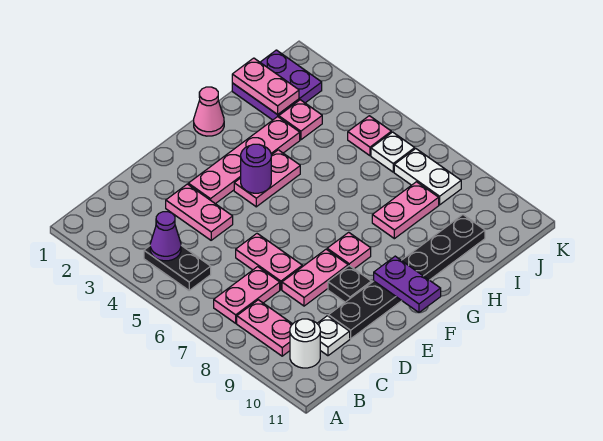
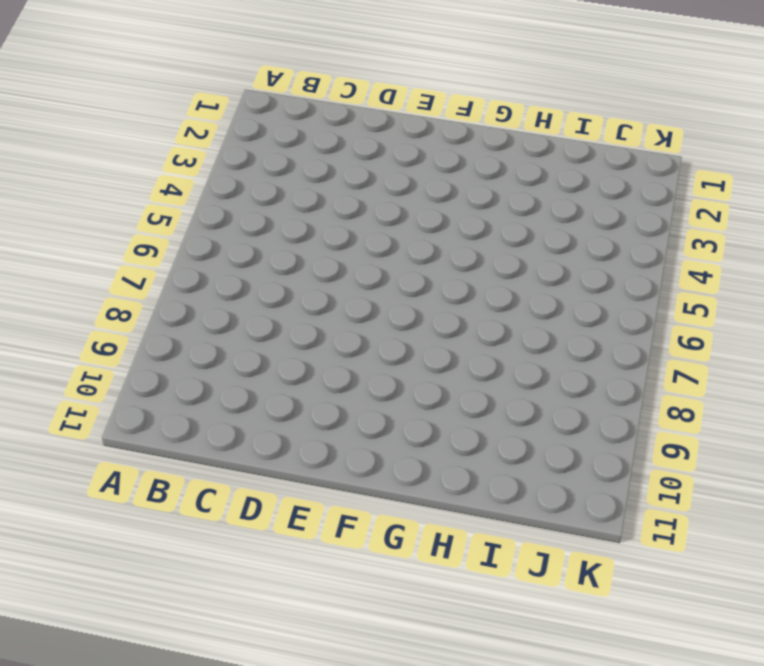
none -> black plate B4:B5 level 1
none -> pink plate B7:C7 level 1
none -> pink plate B8:B9 level 1

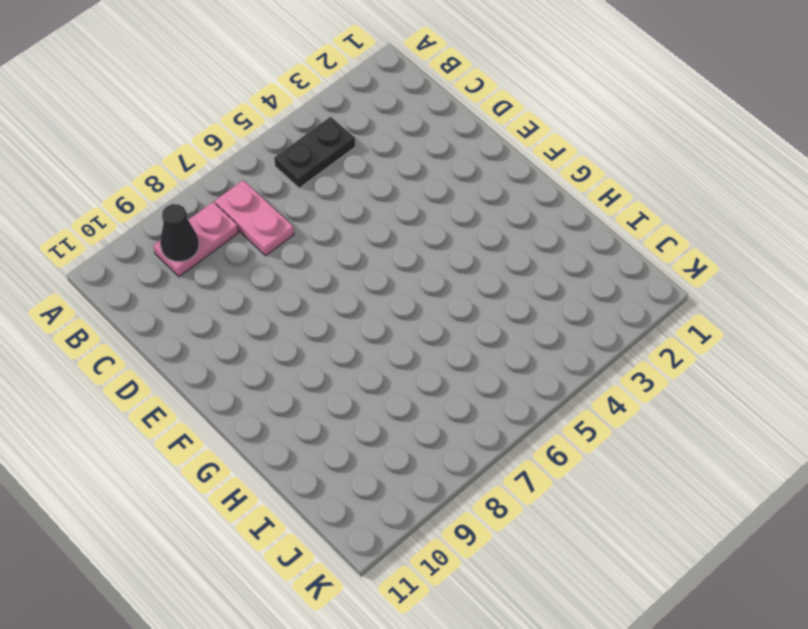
black cone B9 level 2 -> none
none -> white round brick B10 level 1
none -> white plate C10 level 1
none -> pink plate D3:D4 level 1

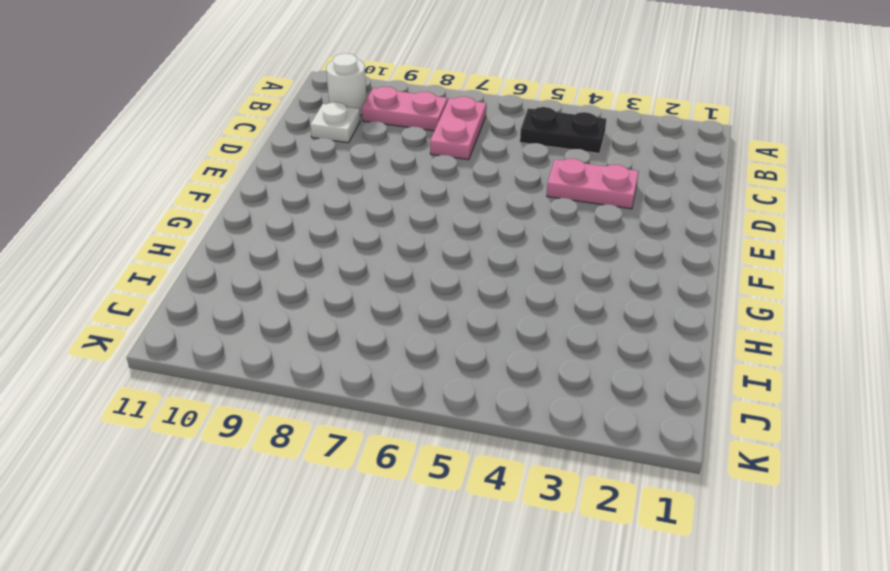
none -> pink plate D6:D7 level 1
none -> pink plate D8:E8 level 1
none -> black plate D10:I10 level 1

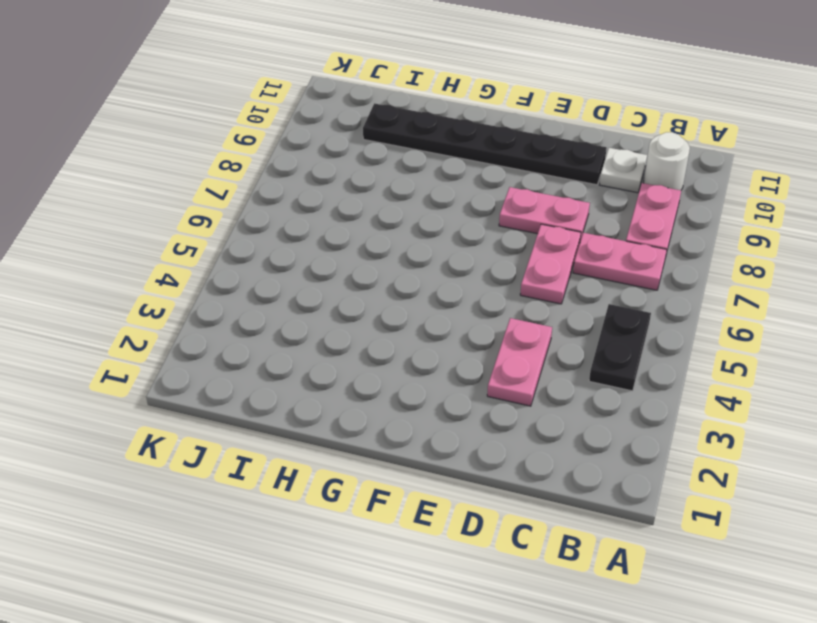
none -> pink plate E3:H3 level 1
none -> black plate E9 level 1
none -> pink plate F4:G4 level 1

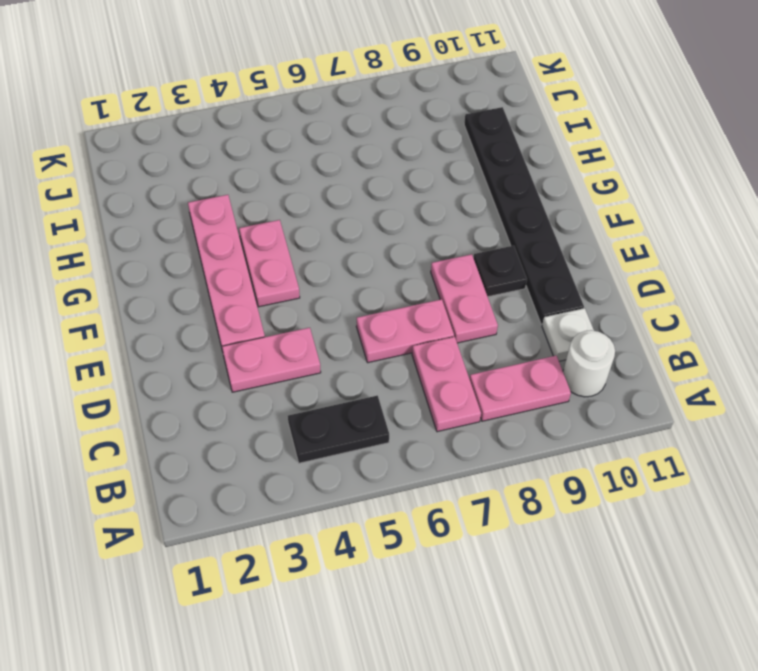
none -> pink plate F8 level 1
none -> pink cone G1 level 1
none -> pink plate H8:I8 level 1

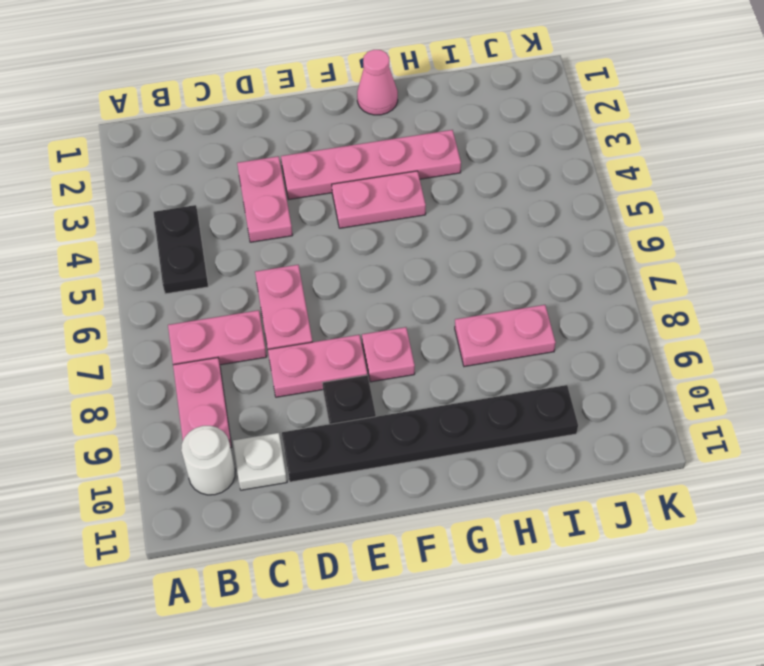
none -> purple plate I1:J2 level 1
none -> pink plate I3 level 1
none -> pink plate J5 level 1

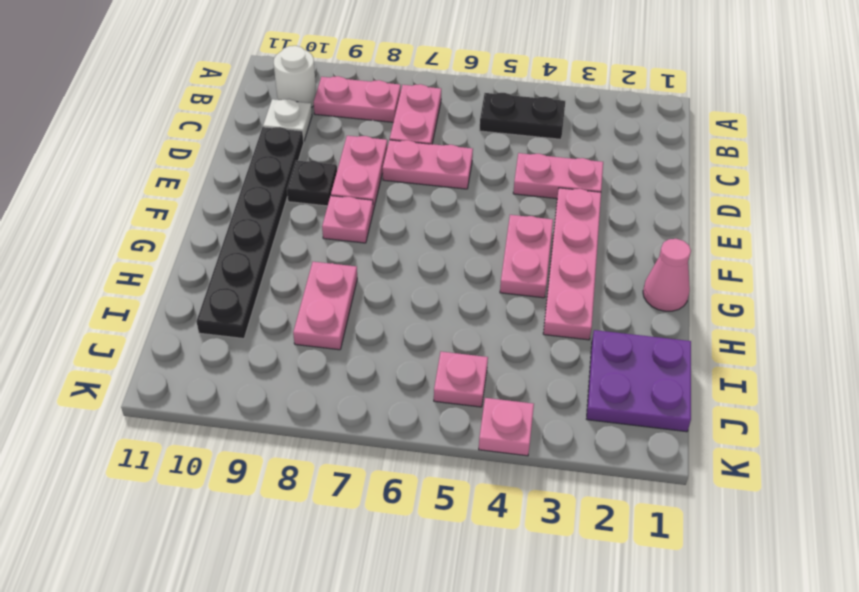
pink plate K4 level 1 -> pink plate I3 level 1
none -> white plate J6 level 1
none -> white plate J7:J8 level 1
none -> purple cone B4 level 2

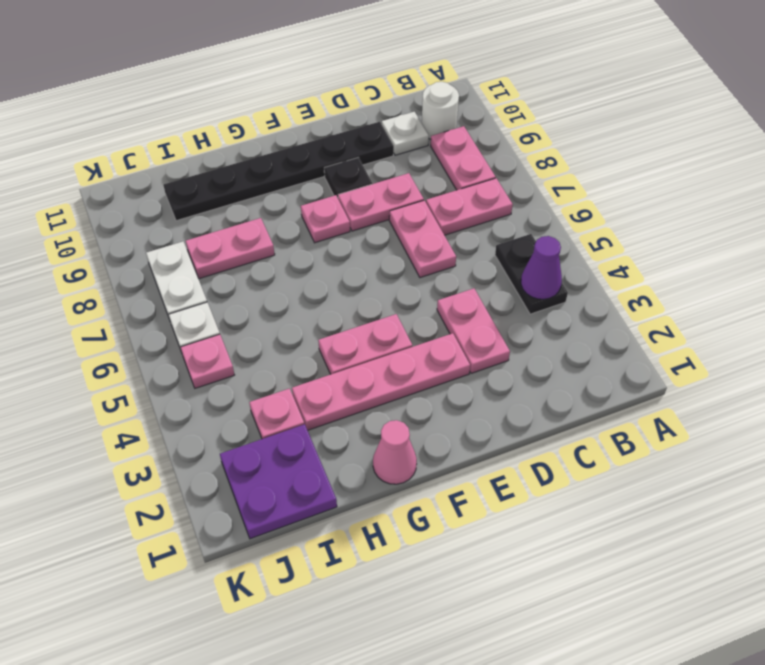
none -> purple round brick F4 level 2
none -> purple plate F10:F11 level 2
none -> pink plate I1:I2 level 2

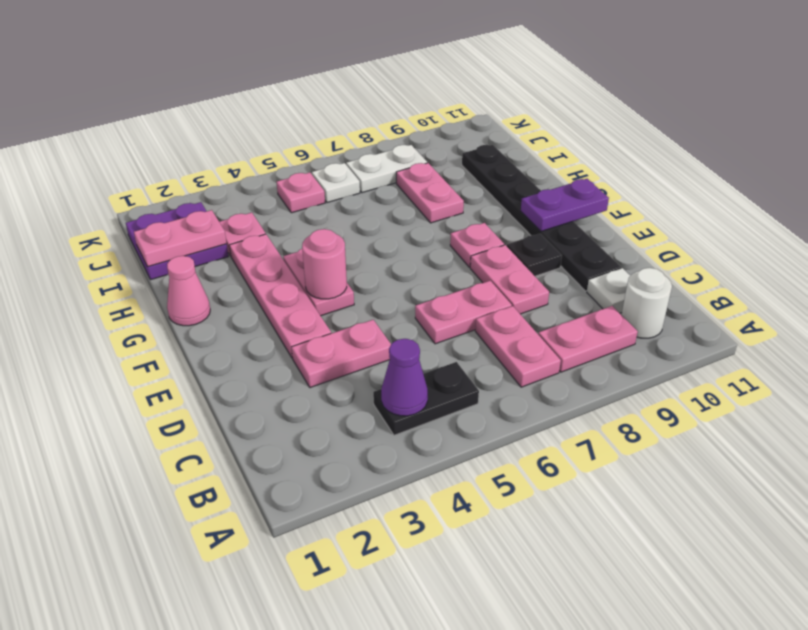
pink round brick F4 level 2 -> purple round brick F4 level 2

